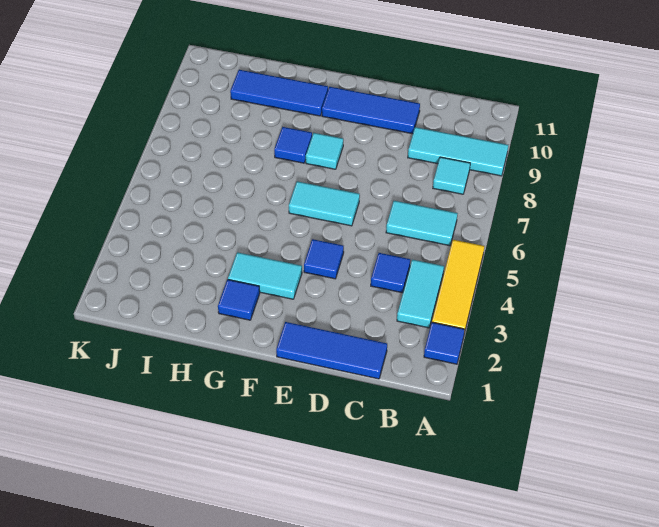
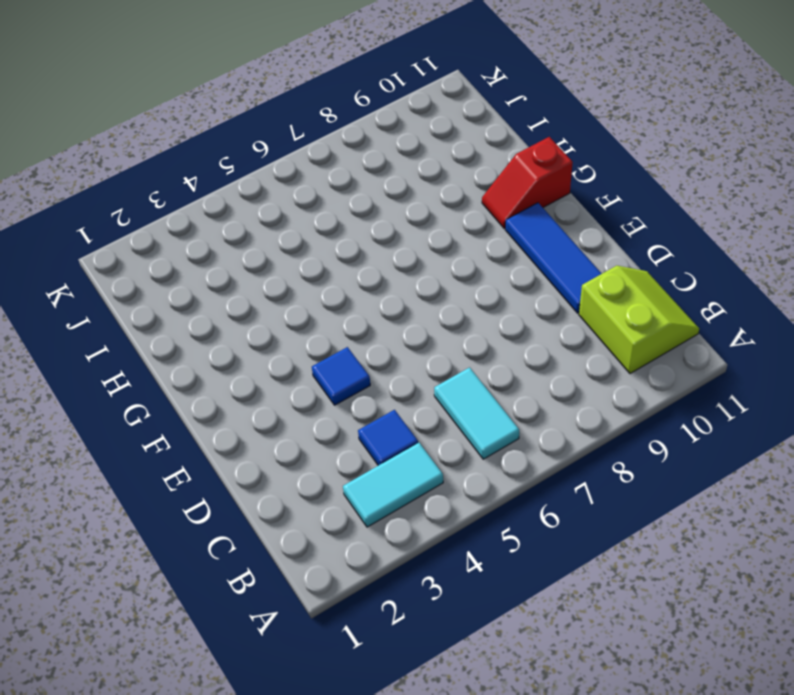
lime slope B10:C11 level 1 top 10 -> none
red slope G10:G11 level 1 top 11 -> blue tile G10:I10 level 1
none -> blue tile A2 level 1
none -> yellow tile A3:A5 level 1
none -> cyan tile A9:C9 level 1

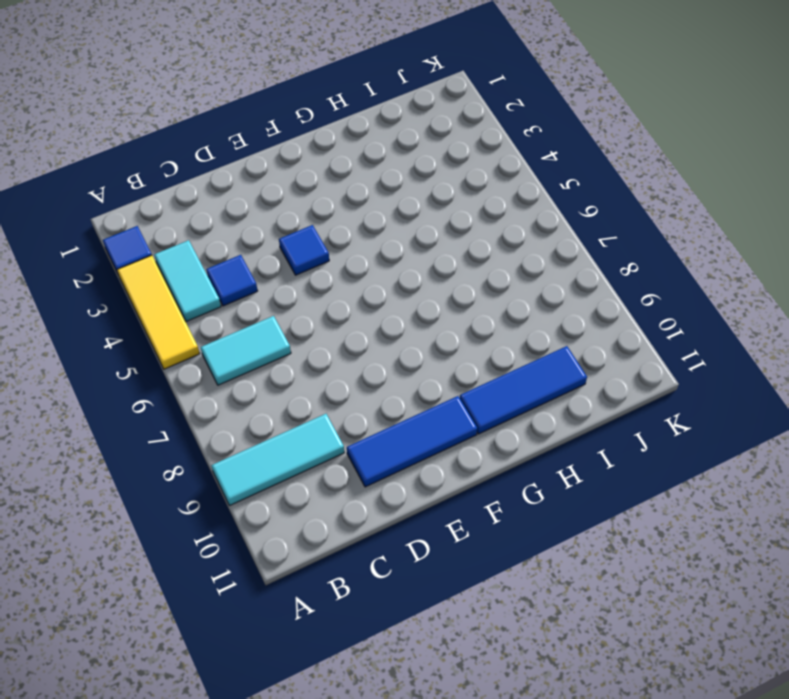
none -> cyan tile B8 level 1
none -> blue tile C1:E1 level 1
none -> cyan tile E6:F6 level 1

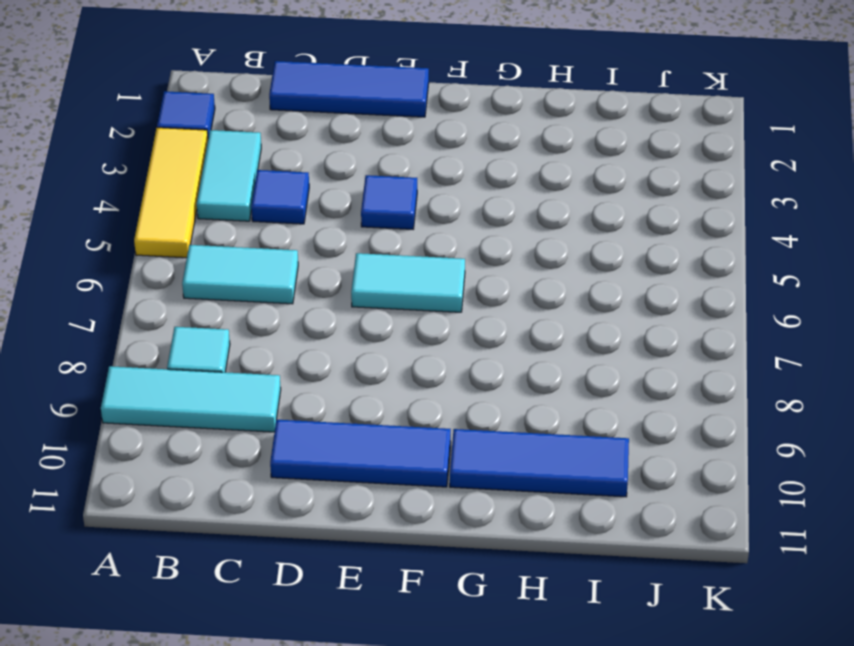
none -> cyan tile F3:G3 level 1
none -> cyan tile F8 level 1
none -> blue tile G2 level 1

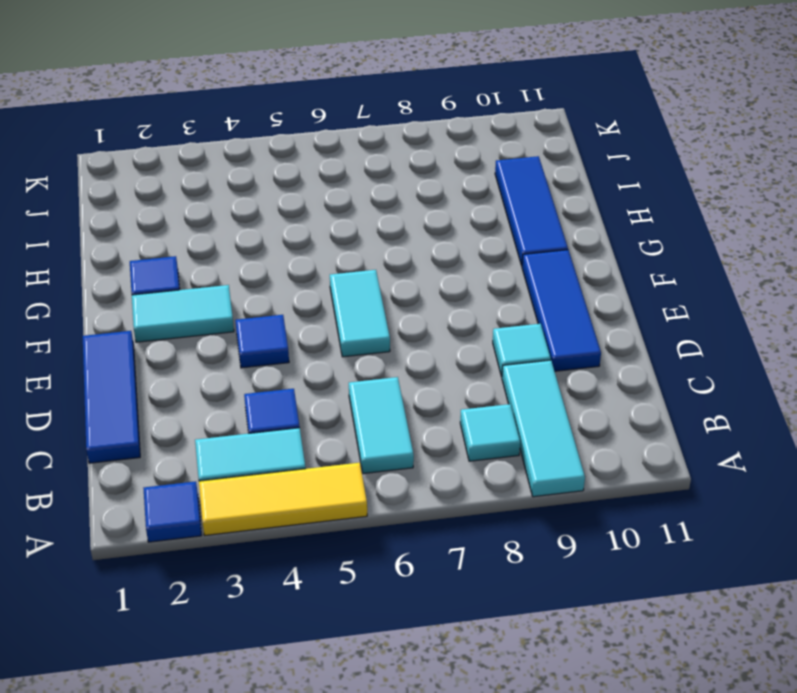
cyan tile D9 level 1 -> cyan tile F8 level 1
cyan tile F2:F3 level 1 -> cyan tile F3:G3 level 1
none -> blue tile G8 level 1

